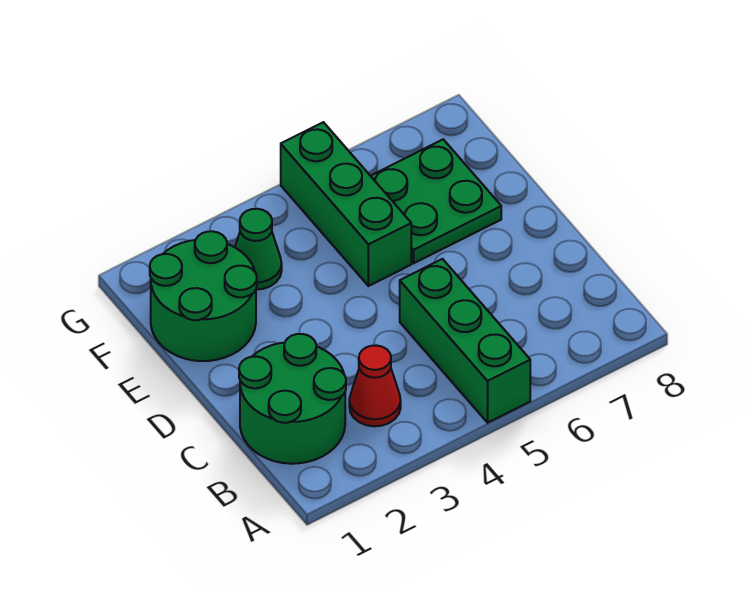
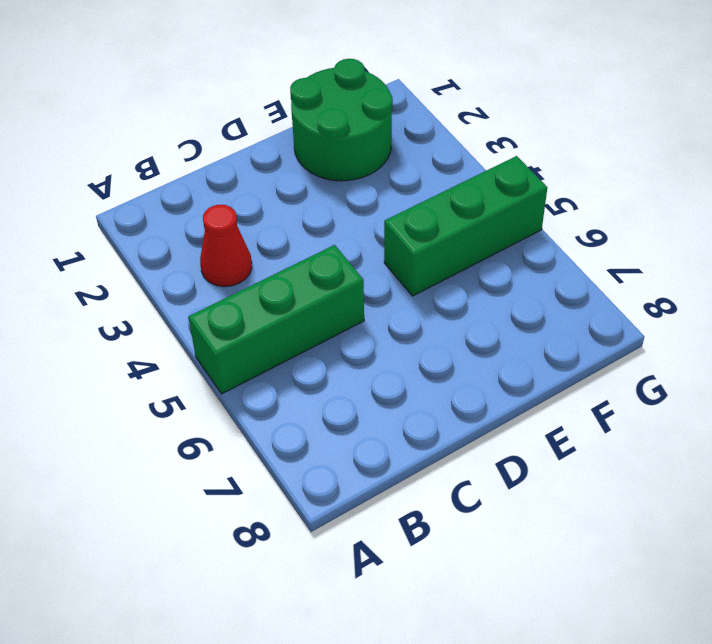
none -> green round brick B1:C2 level 1
none -> green plate E6:F7 level 1

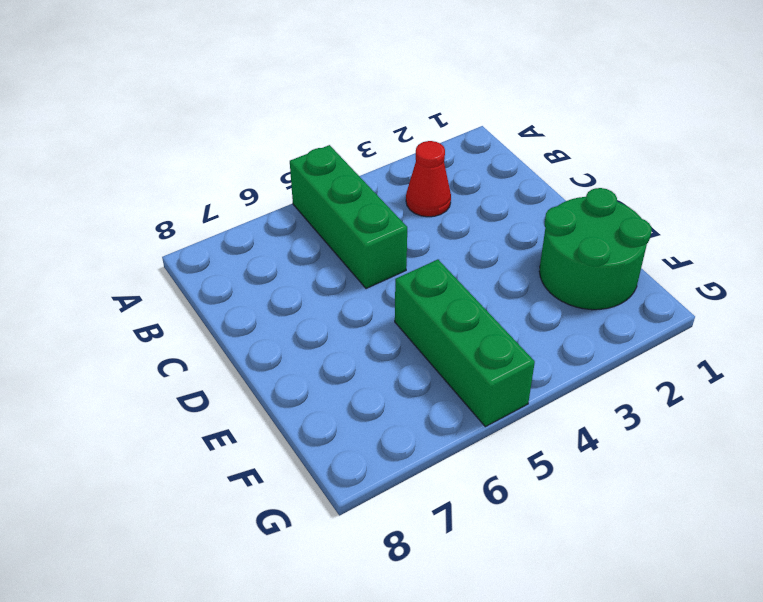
none -> green round brick B1:C2 level 1
none -> green plate E6:F7 level 1

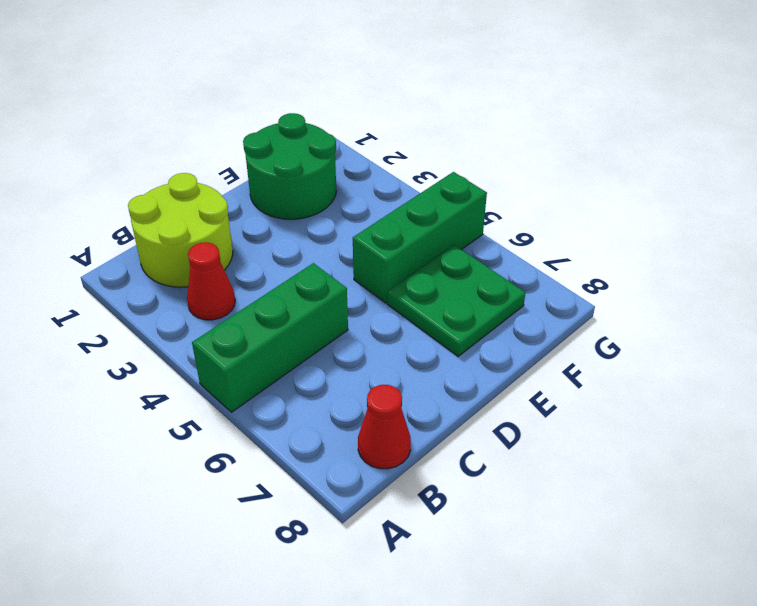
lime round brick B1:C2 level 1 -> green round brick B1:C2 level 1
red cone B8 level 1 -> none
none -> green cone F3 level 1

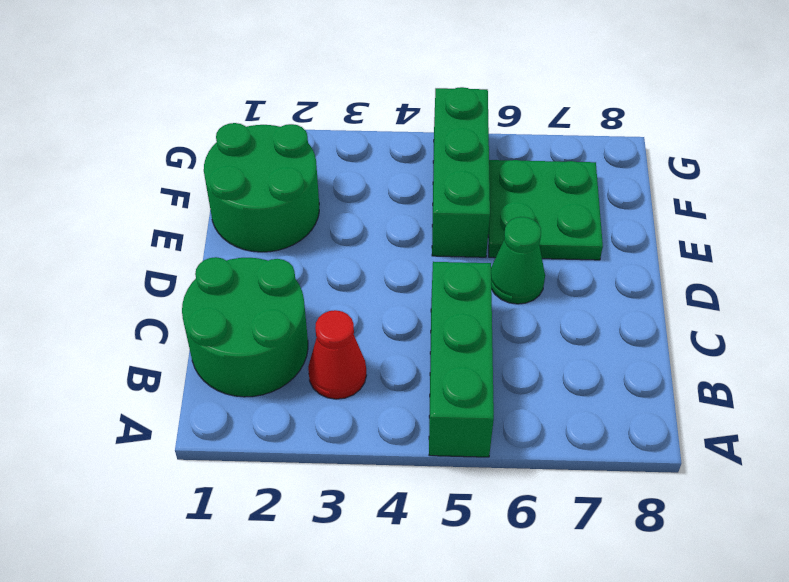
green cone D6 level 1 -> green cone F3 level 1

